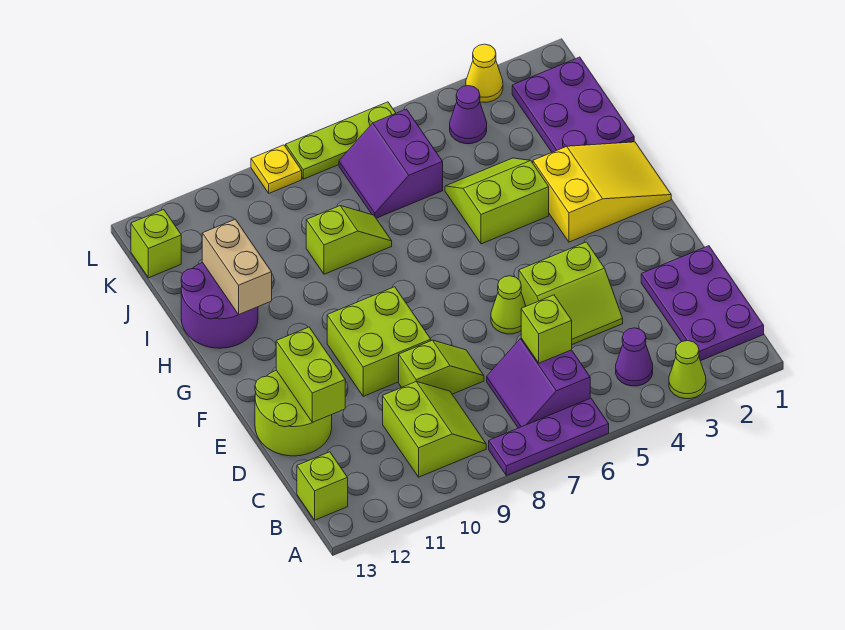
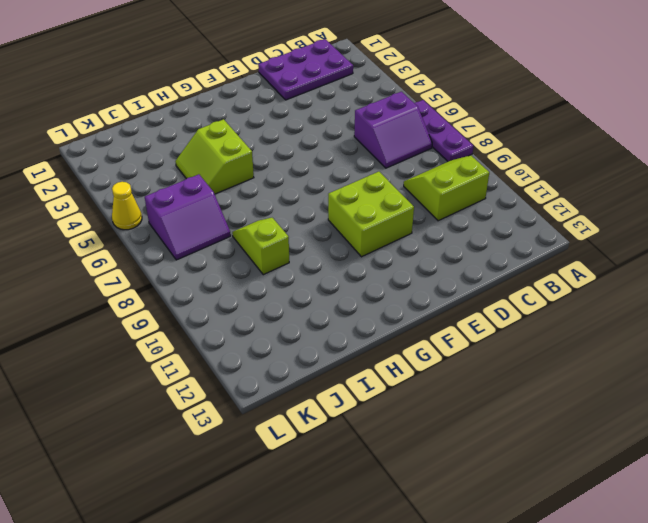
yellow cone L5 level 1 -> yellow cone L3 level 1
none -> lime cone A3 level 1
none -> purple cone B4 level 1
none -> lime brick B13 level 1

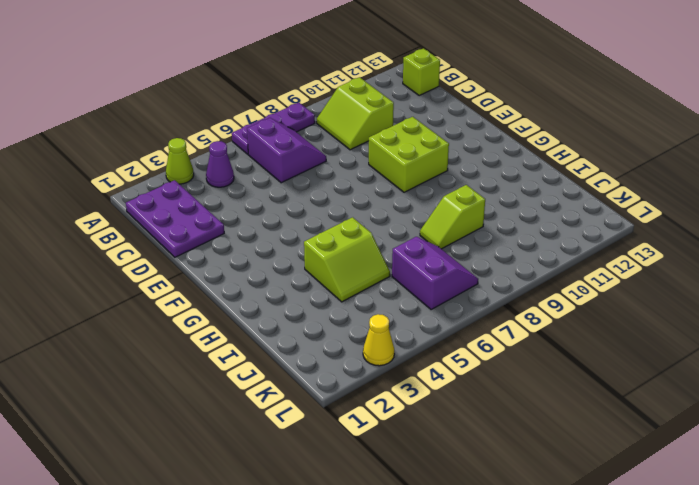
none -> lime slope D4:E5 level 1 top E
none -> lime slope D8:D9 level 1 top 9
none -> lime round brick D12:E13 level 1

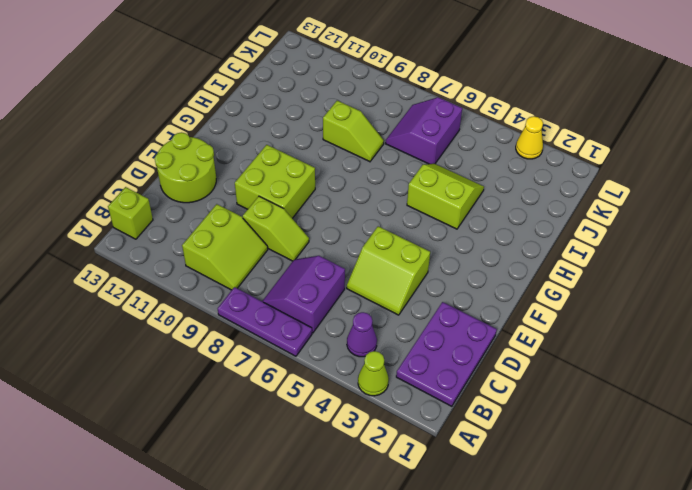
none -> lime cone E6 level 1
none -> yellow slope G1:H3 level 1 top 3
none -> purple round brick H12:I13 level 1

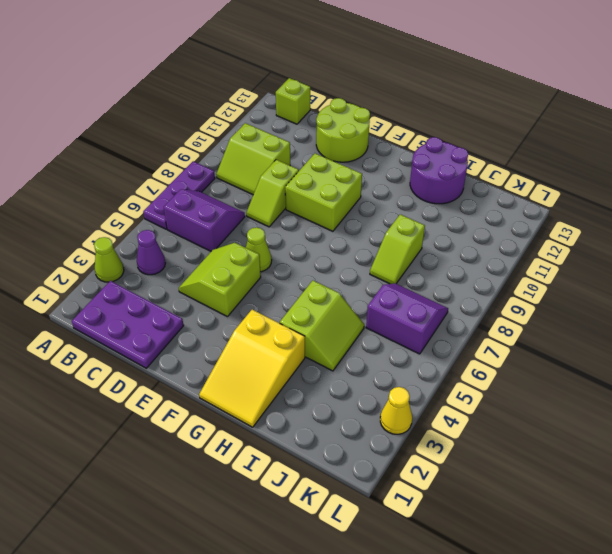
none -> purple plate I1:K2 level 1
none -> purple cone K4 level 1
none -> lime brick K13 level 1

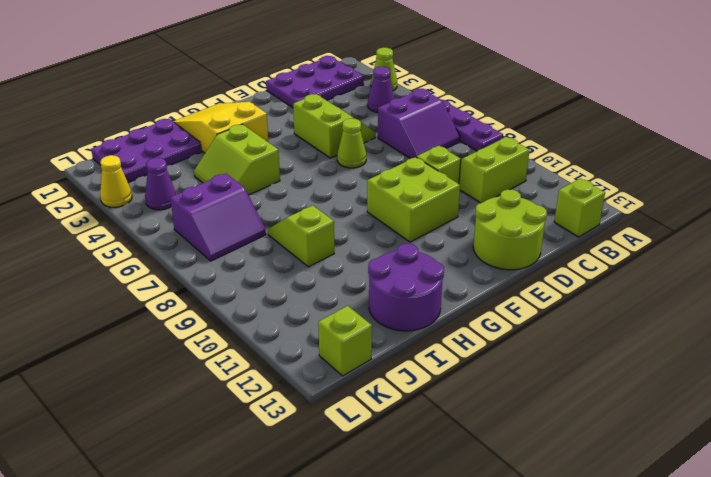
none -> lime plate L6:L8 level 1
none -> yellow plate L9 level 1
none -> lime brick C6 level 2

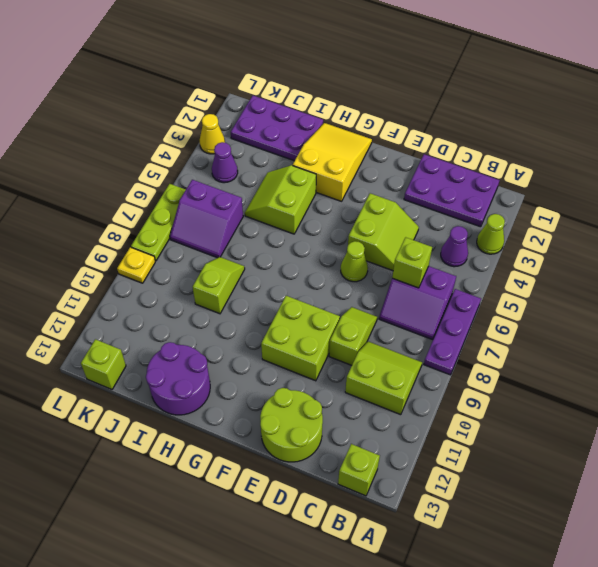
none -> lime brick D12:E12 level 2
none -> tan brick H12:I12 level 2

